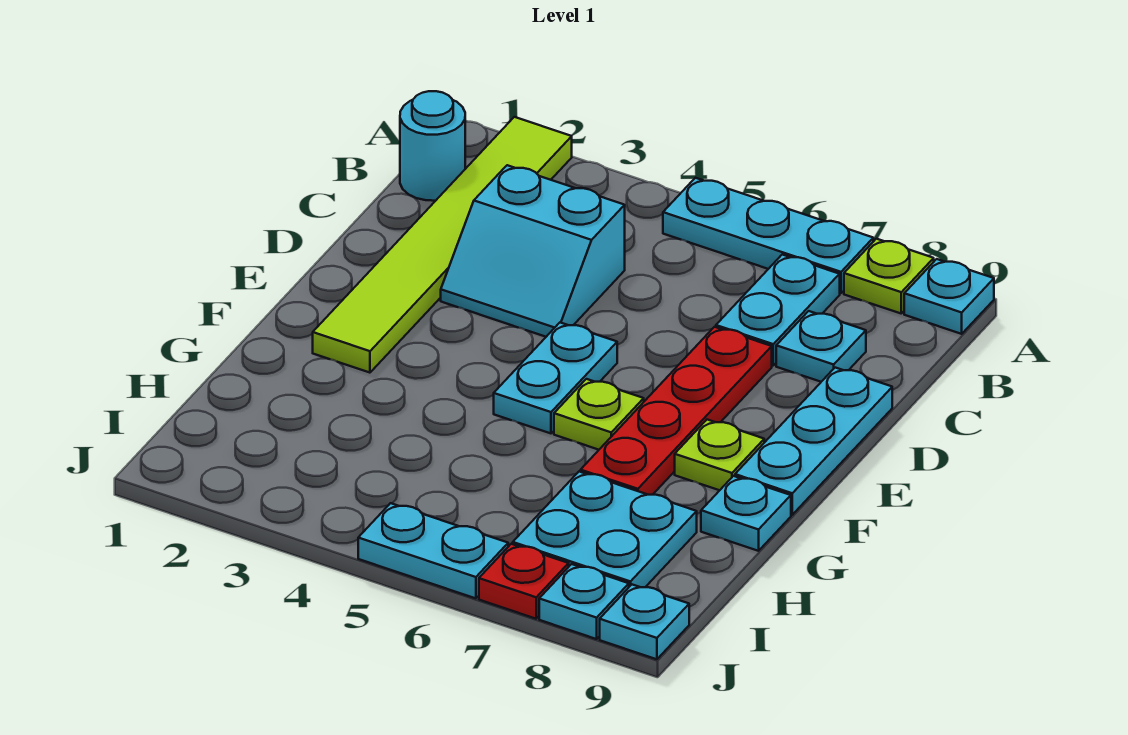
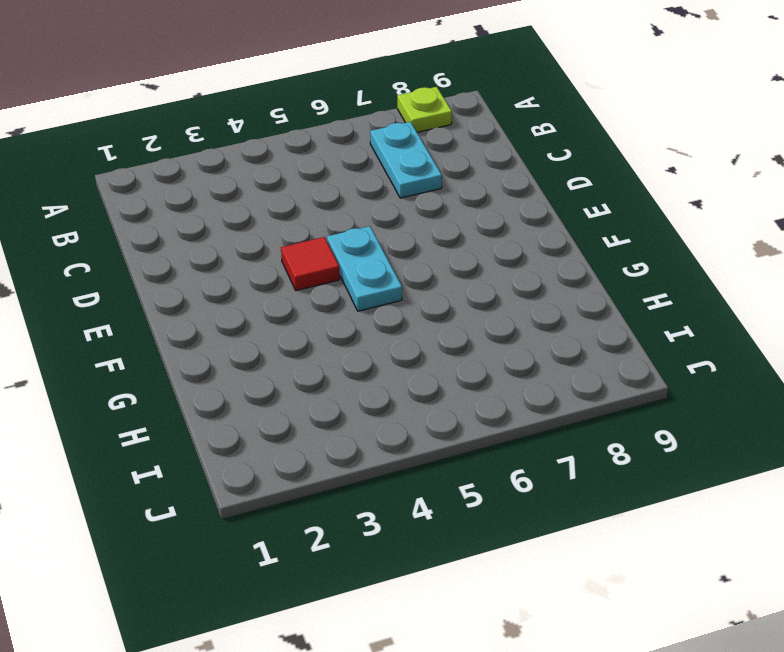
red tile E4 level 1 -> none
none -> lime tile A2:F2 level 1
none -> cyan plate A5:A7 level 1
none -> cyan plate A9 level 1

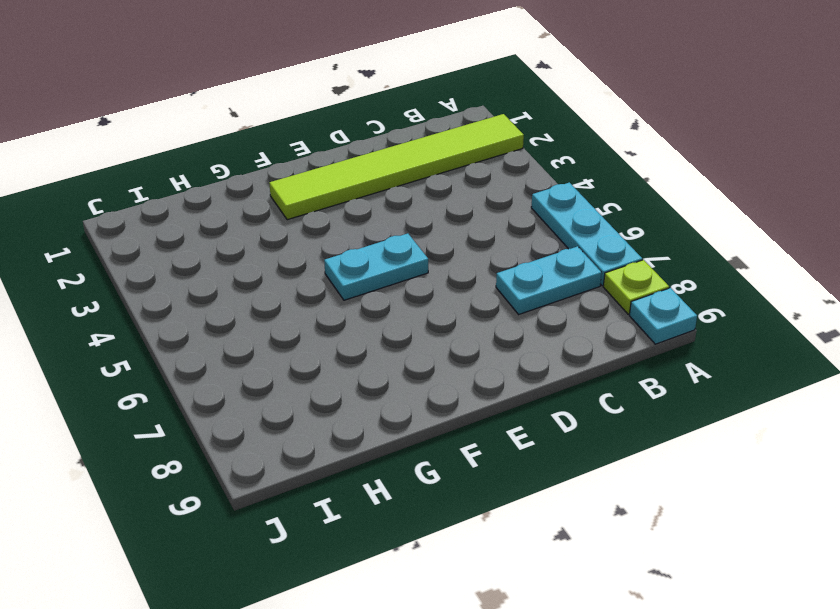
none -> cyan round brick B1 level 1
none -> cyan slope C3:D4 level 1 top C
none -> cyan plate C8 level 1

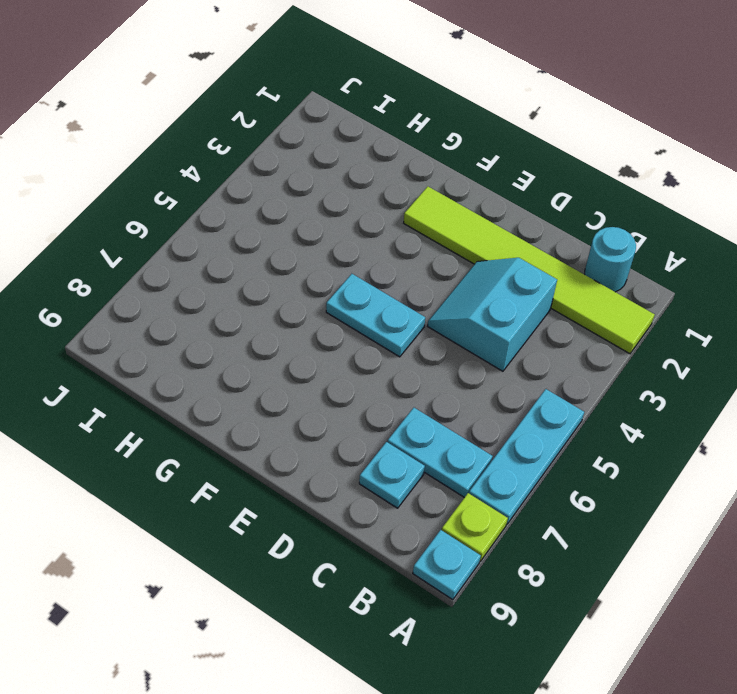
none -> red plate D7:G7 level 1
none -> cyan plate D9:F9 level 1
none -> lime plate F6 level 1

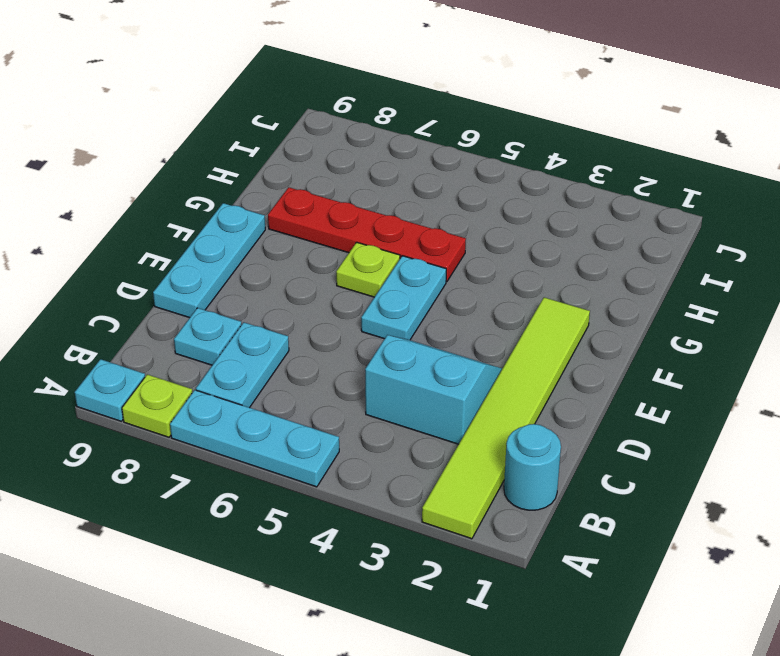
red plate G5:G8 level 1 -> red plate D7:G7 level 1
none -> lime plate F8 level 1
none -> cyan plate G9 level 1
none -> cyan plate H7:I8 level 1

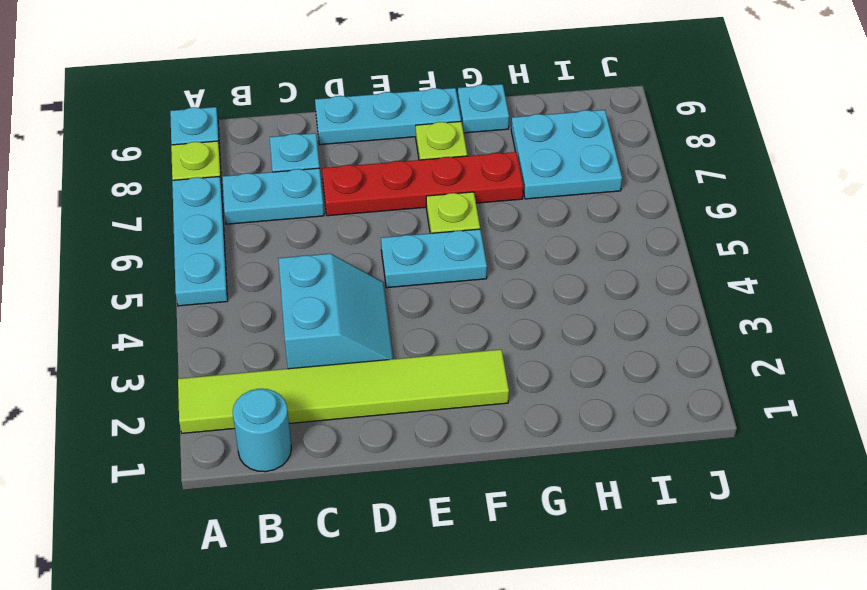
none -> cyan plate J5:J6 level 1
none -> red plate J7 level 1
none -> cyan plate J8 level 1

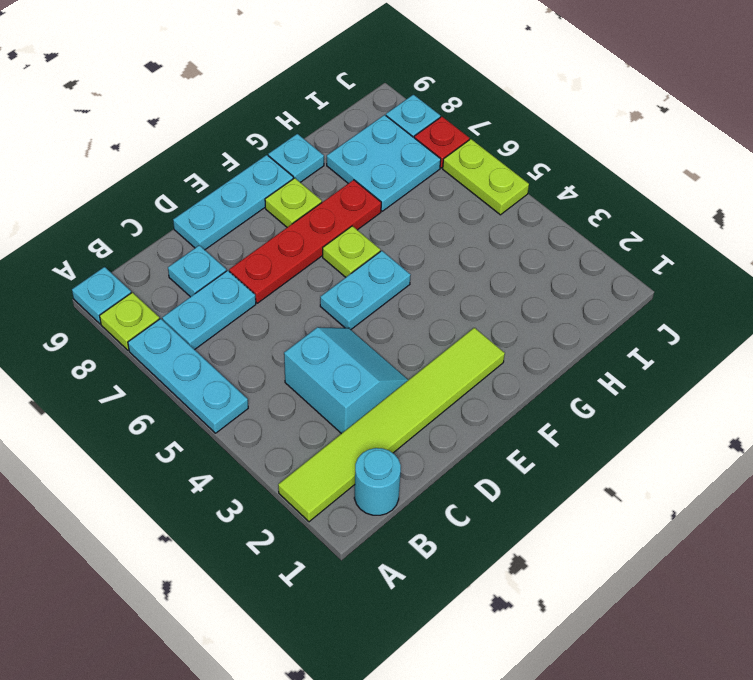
lime plate J5:J6 level 1 -> cyan plate J5:J6 level 1
none -> cyan plate J9 level 1

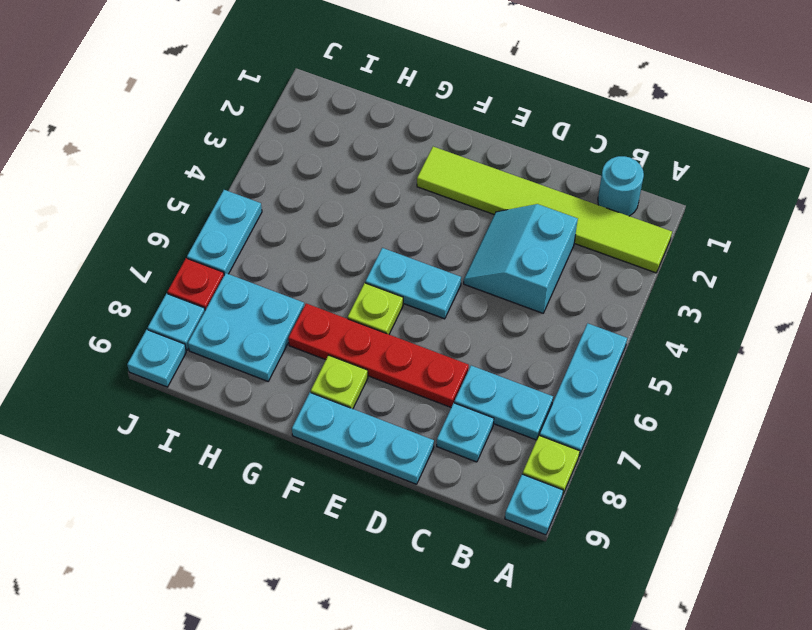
none -> cyan plate G9 level 1

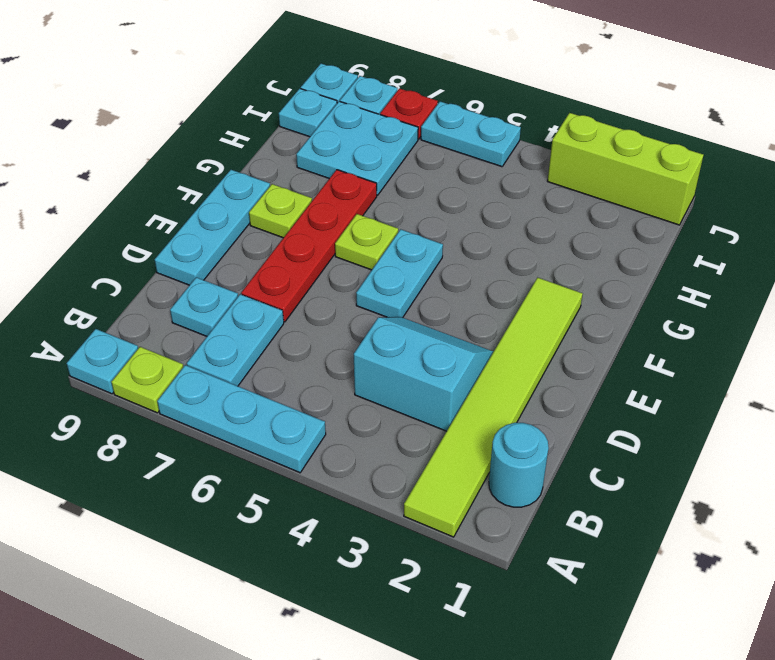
cyan plate I9 level 1 -> cyan plate G9 level 1
lime brick J1:J3 level 1 -> none

